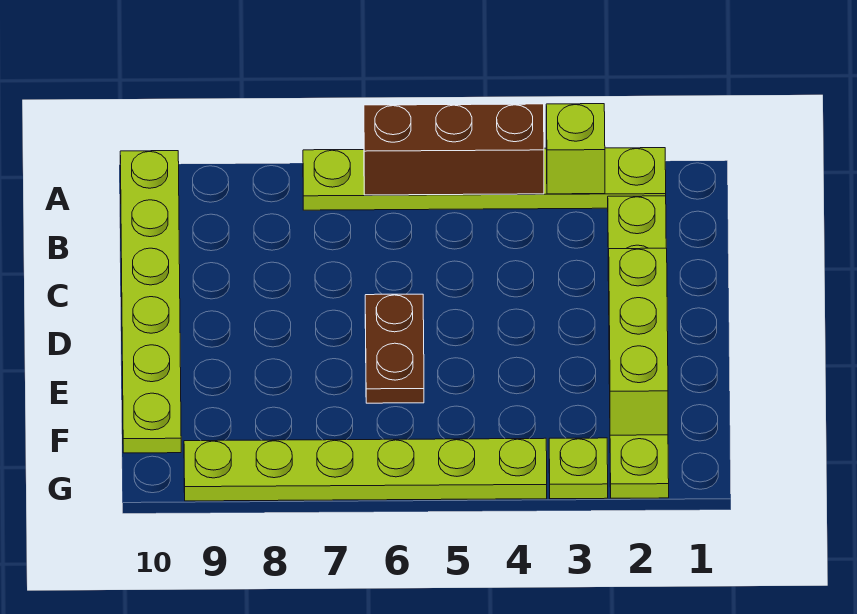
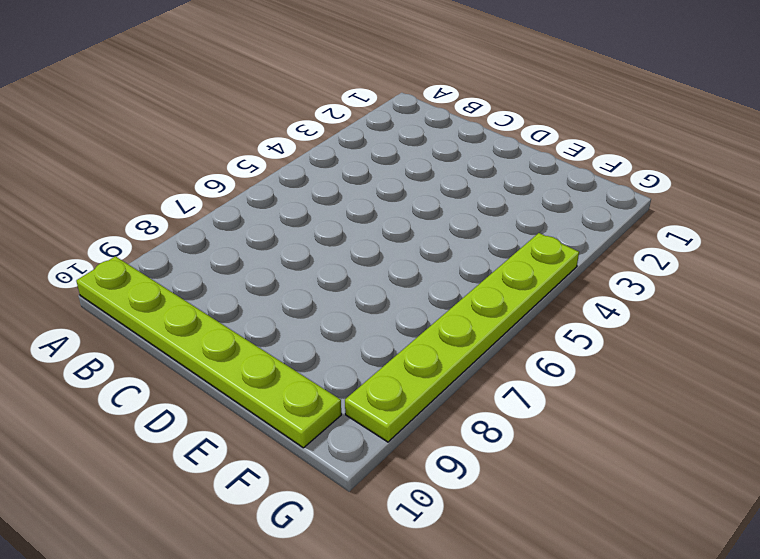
none -> lime plate A2:A7 level 1
none -> lime plate B2:G2 level 1

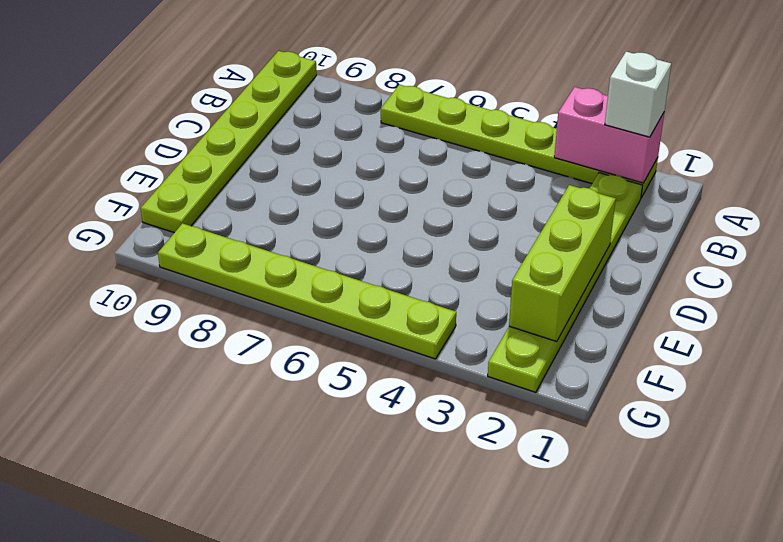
pink brick A2:A3 level 2 -> lime brick A3 level 2
white brick A2 level 3 -> none
none -> brown plate D6:E6 level 1
none -> lime plate G3 level 1

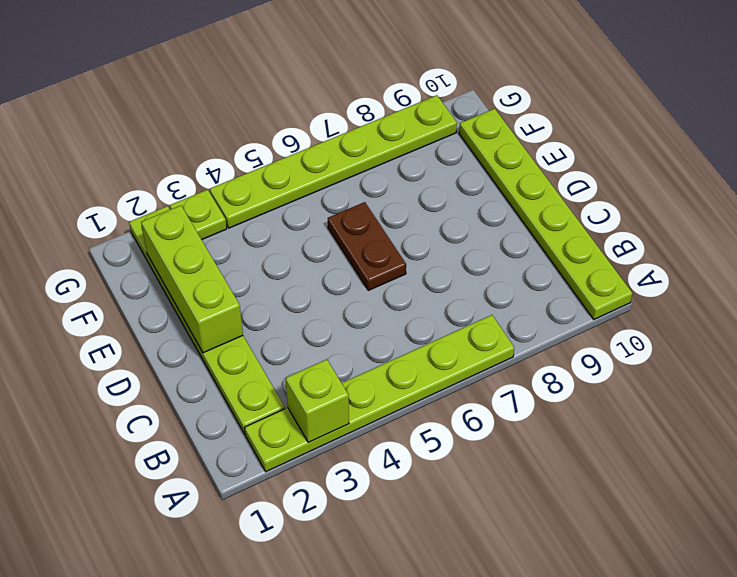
none -> brown brick A4:A6 level 2

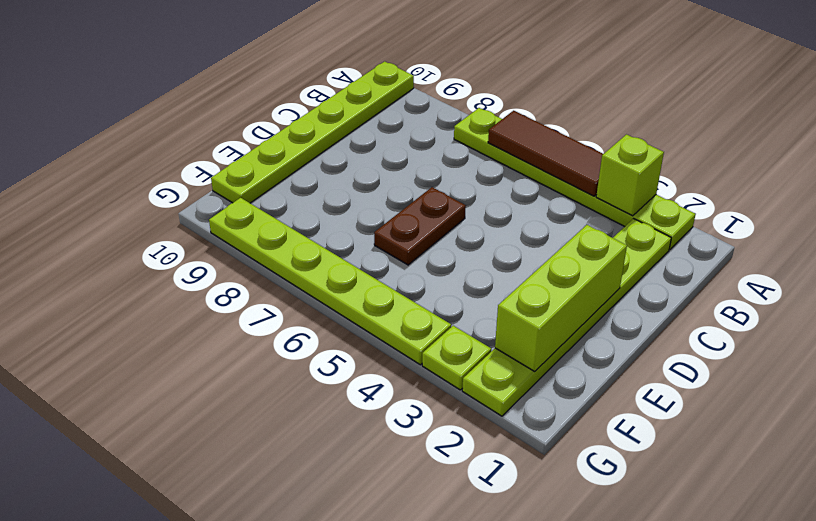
brown tile A4:A6 level 2 -> brown brick A4:A6 level 2

